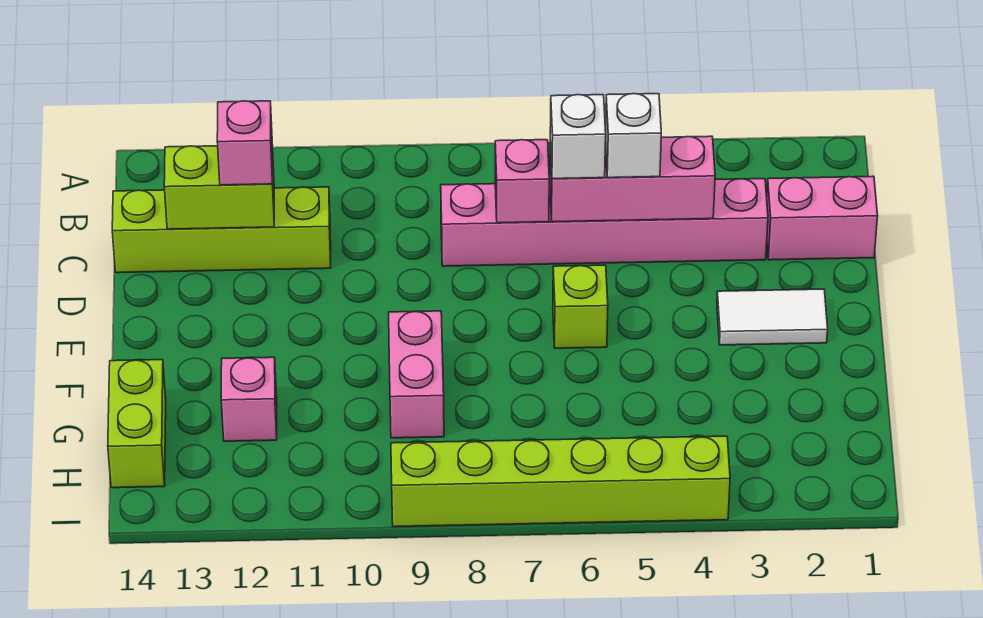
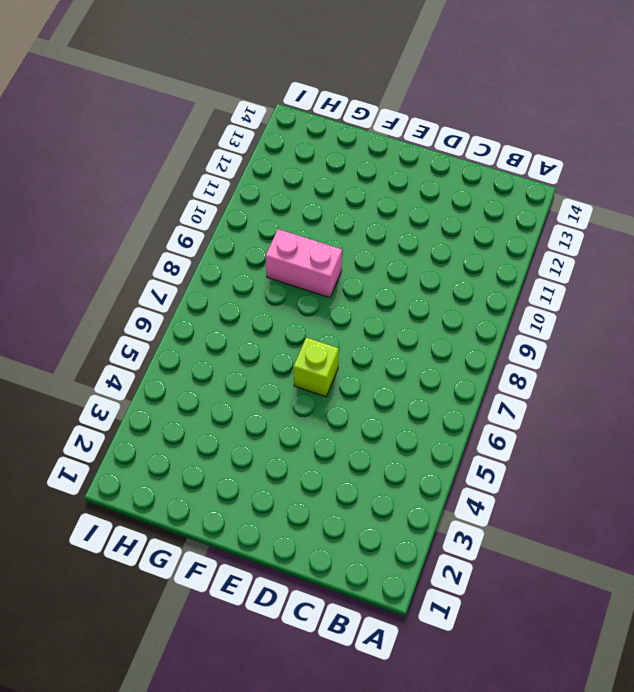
none -> pink brick C1:C2 level 1
none -> pink brick C3:C8 level 1
none -> lime brick C11:C14 level 1

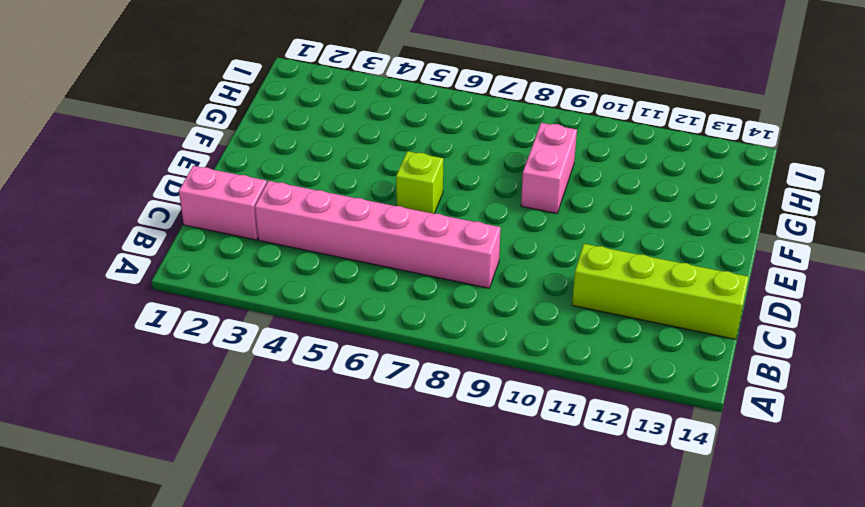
none -> white tile E2:E3 level 1
none -> pink brick G12 level 1
none -> lime brick G14:H14 level 1

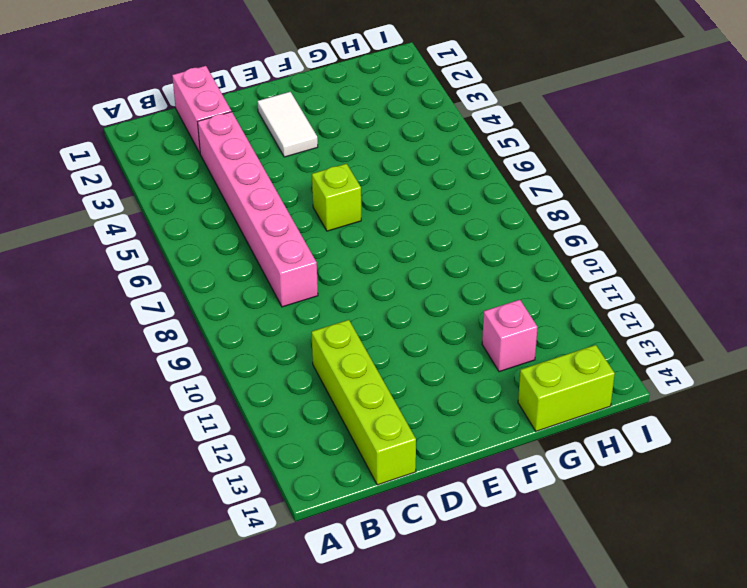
none -> pink brick F9:G9 level 1
none -> lime brick I4:I9 level 1
none -> pink brick C4:C6 level 2

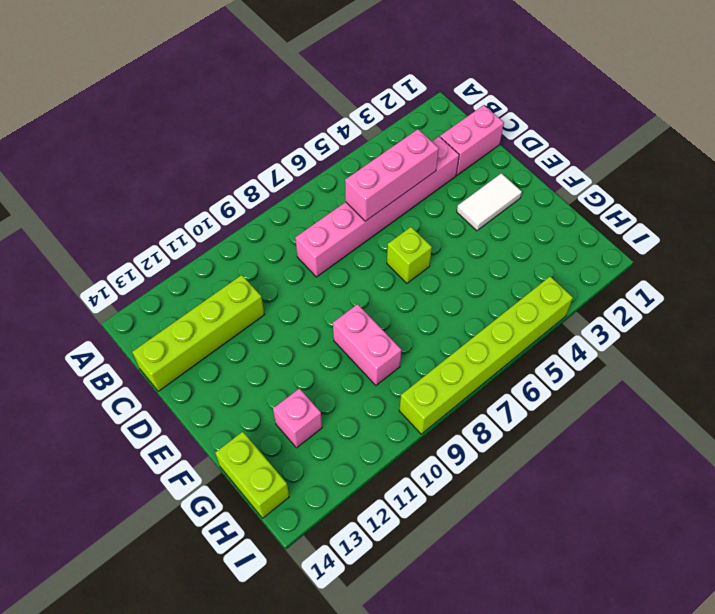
none -> pink brick C7 level 2
none -> lime brick C12:C13 level 2
none -> white brick C5 level 3

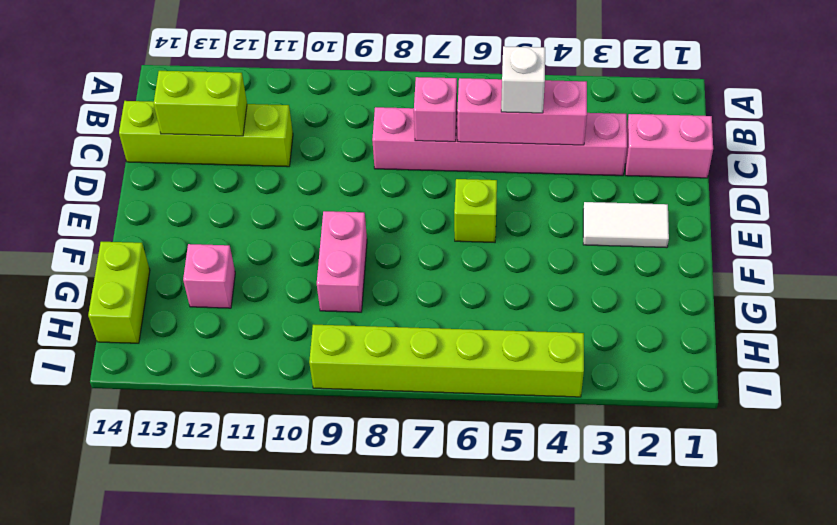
none -> white brick C6 level 3
none -> pink brick C12 level 3

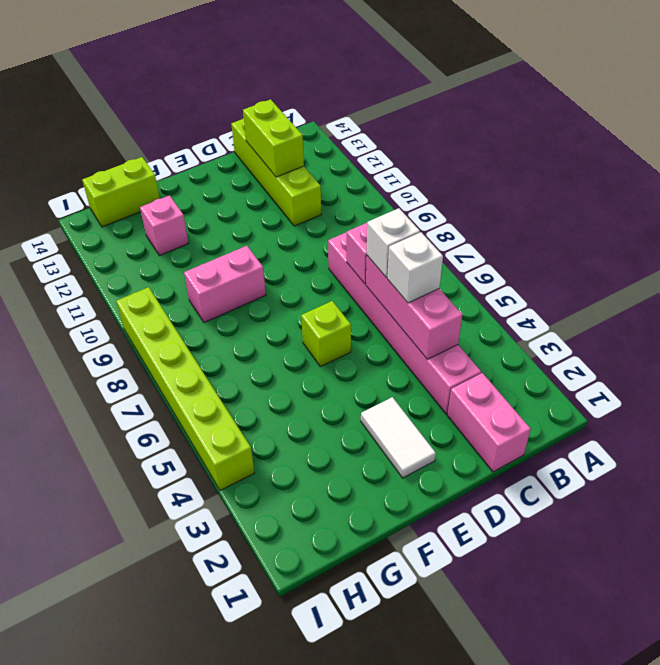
none -> pink brick C12 level 3

